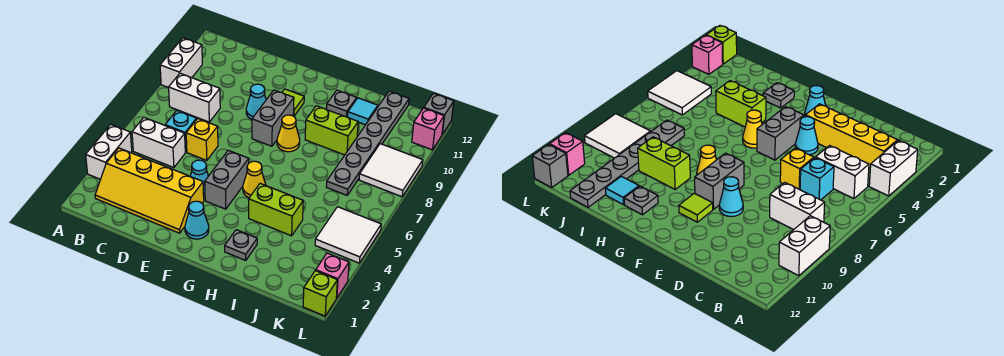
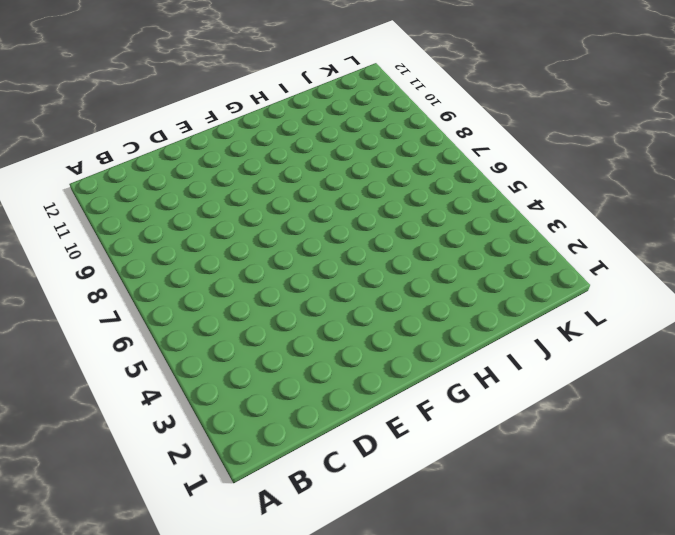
none -> white brick A3:A4 level 1
none -> white brick A9:A10 level 1
none -> yellow slope B2:E3 level 1 top 3

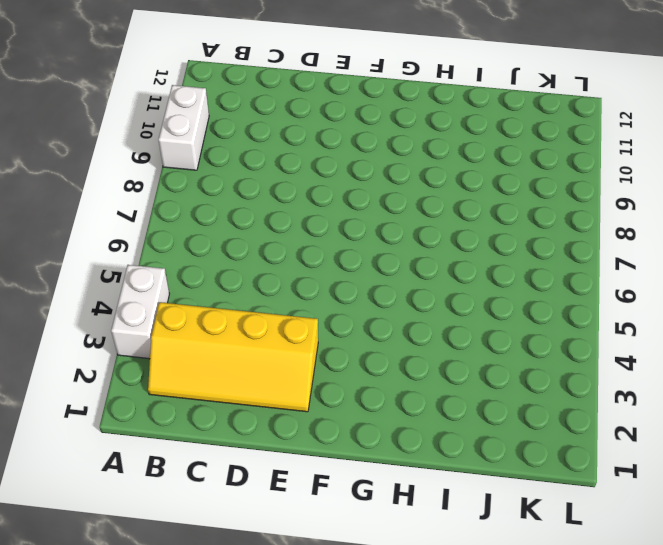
none -> white brick B5:C5 level 1
none -> white brick B8:C8 level 1
none -> cyan brick C6 level 1

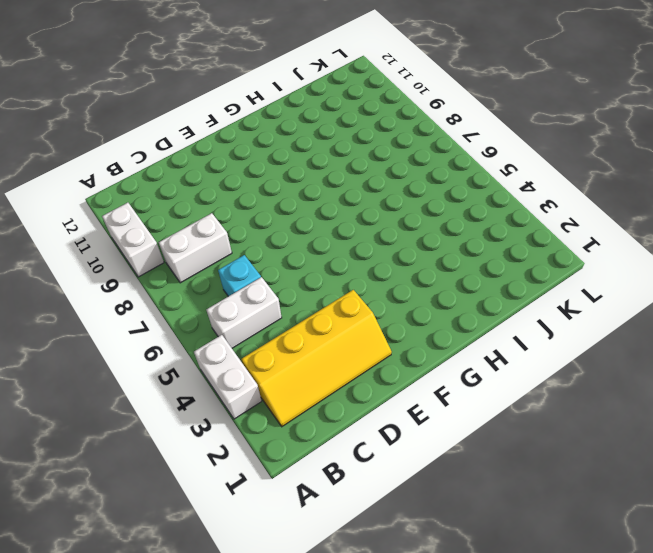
none -> yellow brick D6 level 1
none -> cyan cone E4 level 1
none -> cyan cone E9 level 1

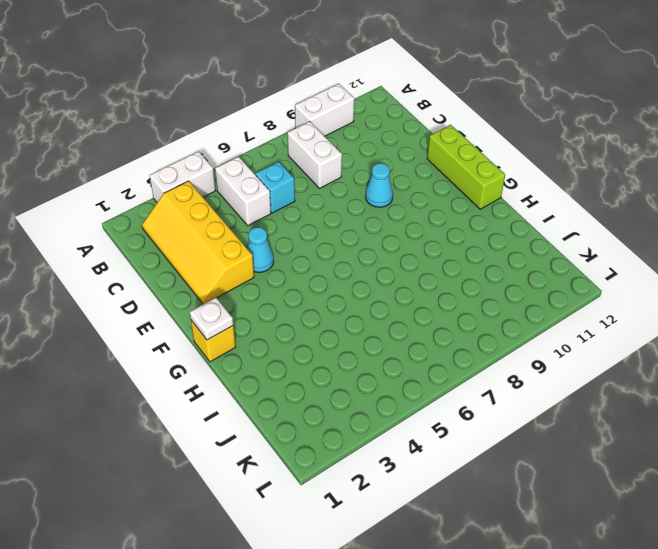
lime brick E12:G12 level 1 -> none
yellow brick G1 level 1 -> yellow brick D6 level 1
white plate G1 level 2 -> none
none -> cyan cone F2 level 1
none -> grey brick F4:F5 level 1
none -> grey brick F8:F9 level 1

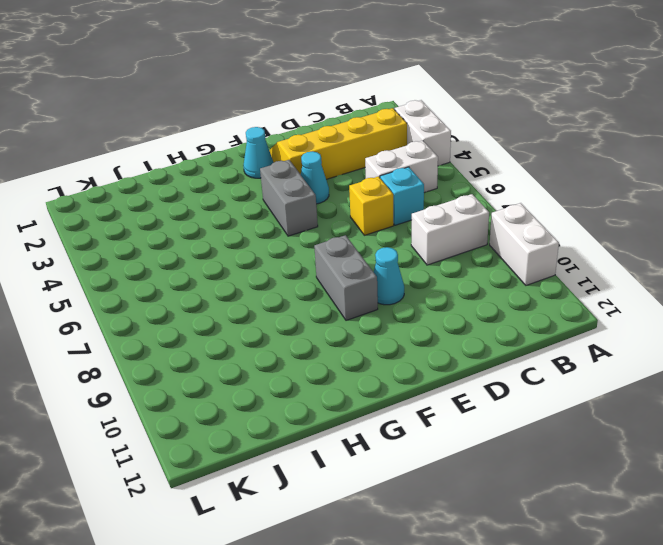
none -> lime tile F10 level 1
none -> yellow cone G5 level 1
none -> yellow cone G8 level 1

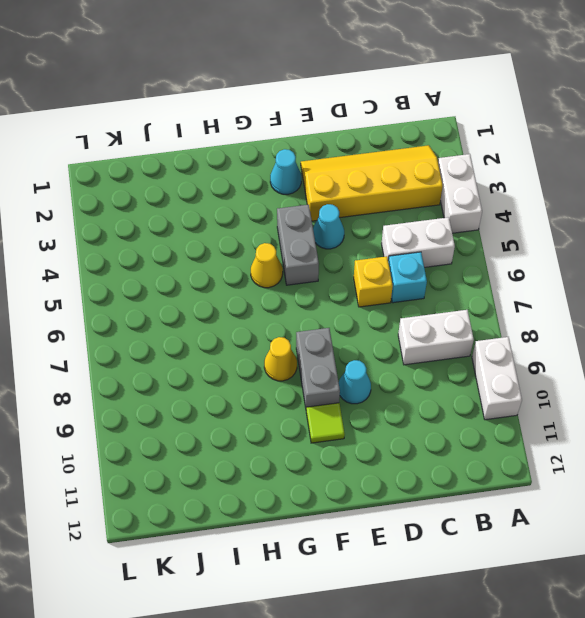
none -> grey plate H2 level 1
none -> lime brick H4:I4 level 1
none -> lime brick H9:I9 level 1

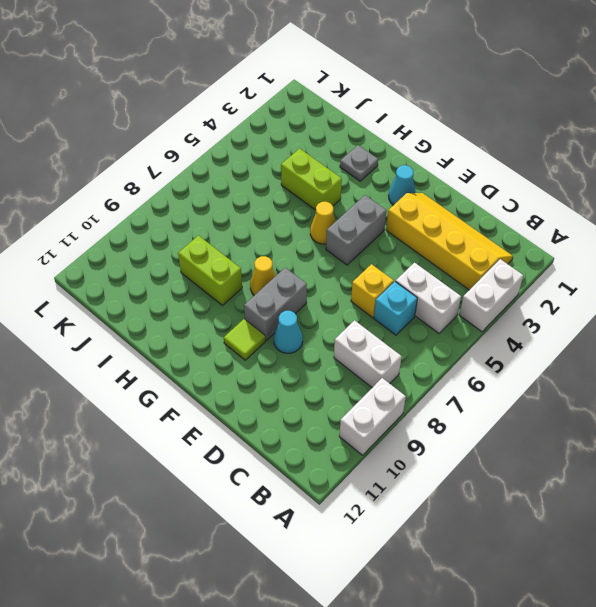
none -> cyan cone E4 level 1
none -> grey plate H11 level 1
none -> cyan tile I11 level 1

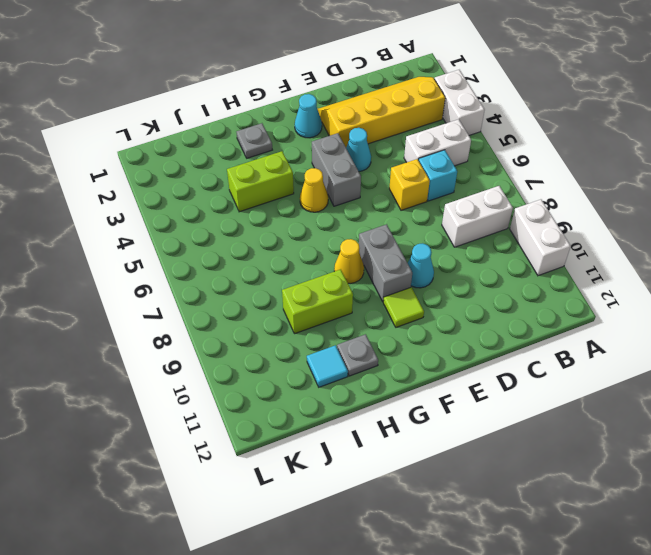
none -> grey plate J7:J12 level 1
none -> white tile K4:L5 level 1
none -> white tile K8:L9 level 1

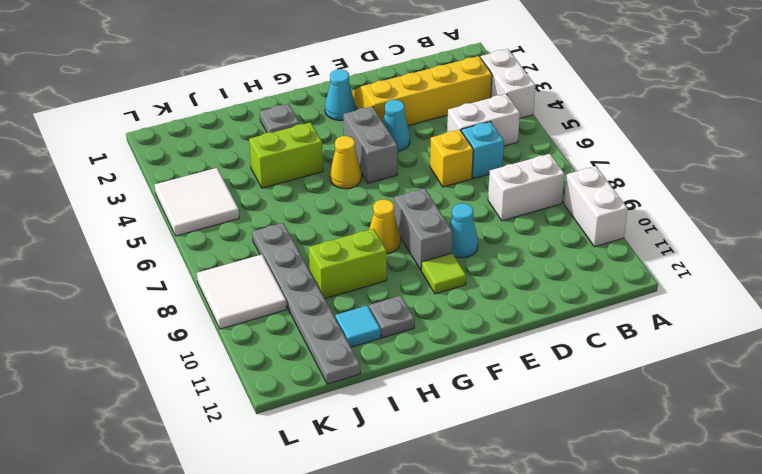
none -> lime brick L1 level 1
none -> pink brick L2 level 1
none -> pink brick L11 level 1

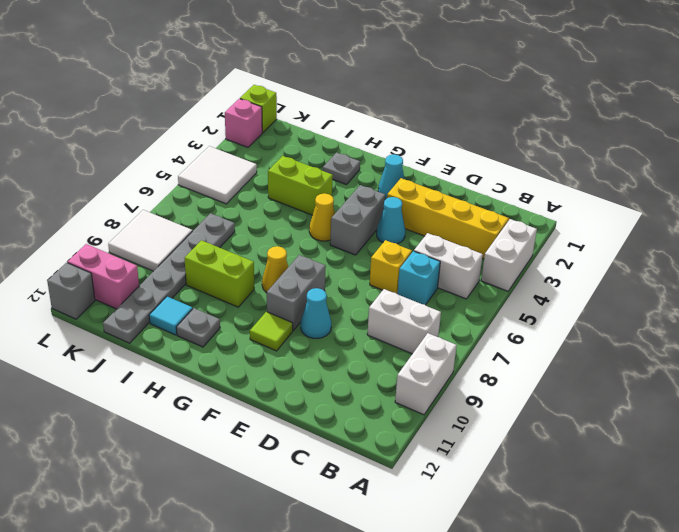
pink brick K11:L11 level 1 -> pink brick L11 level 1

